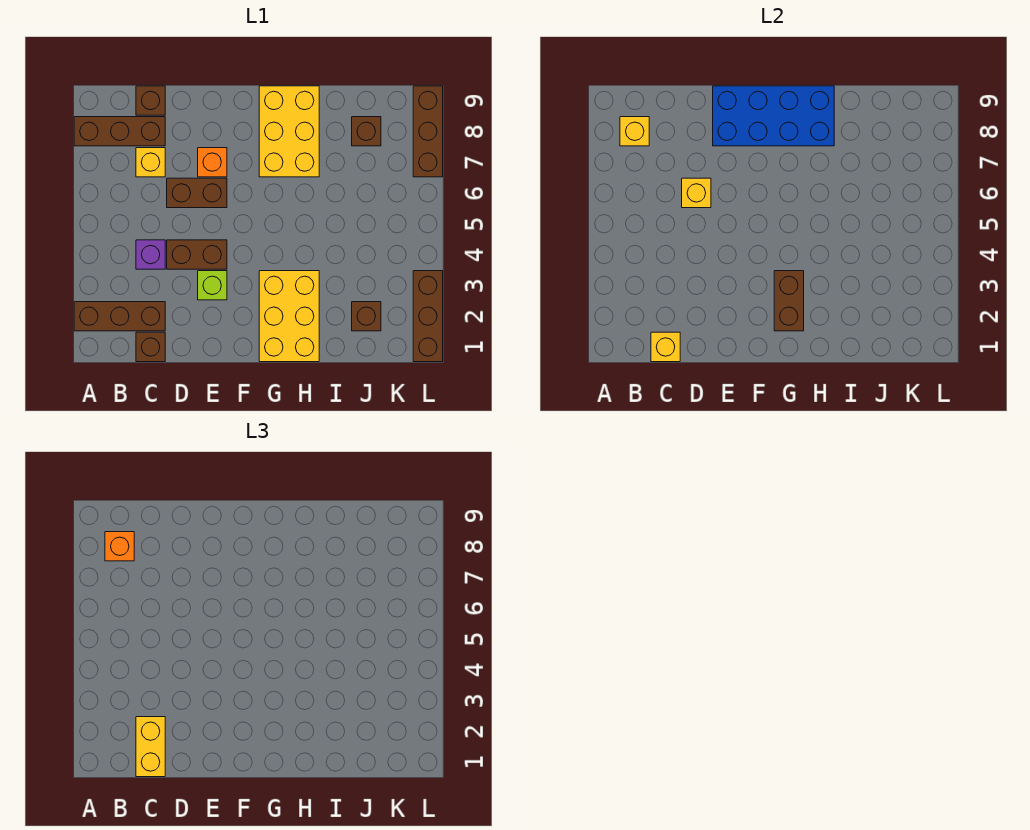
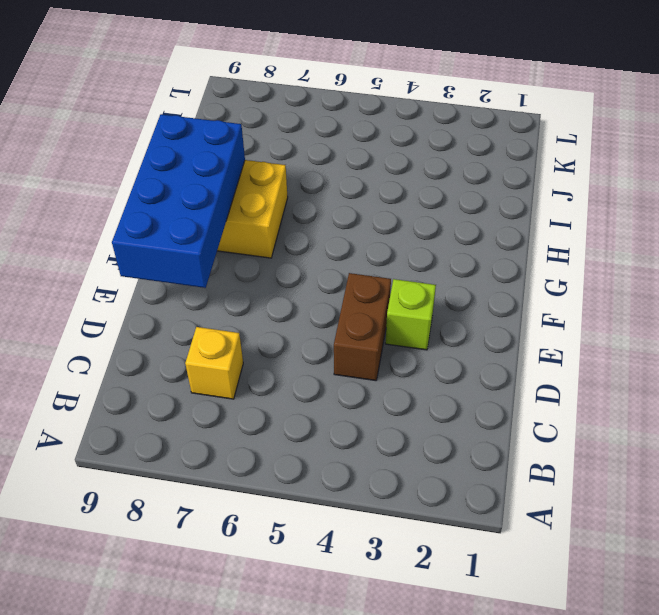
none -> brown brick A2:C2 level 1
none -> brown brick A8:C8 level 1
none -> brown brick C1 level 1

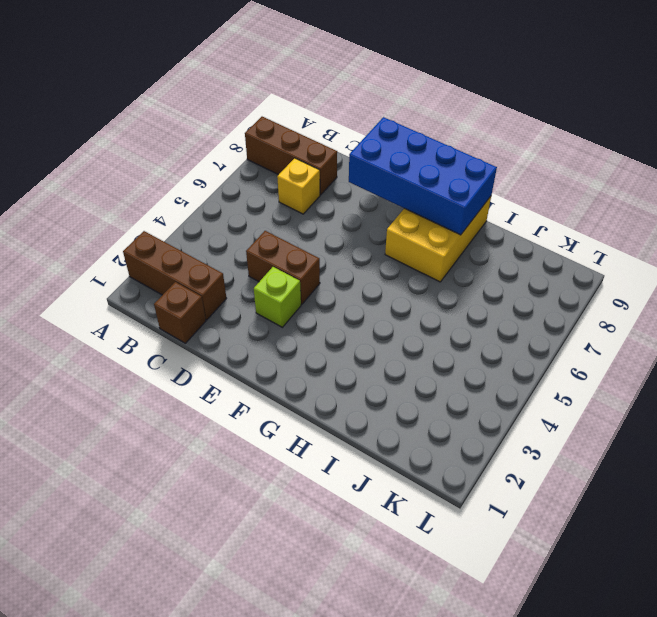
none -> purple brick C4 level 1
none -> brown brick C9 level 1
none -> brown brick D6:E6 level 1

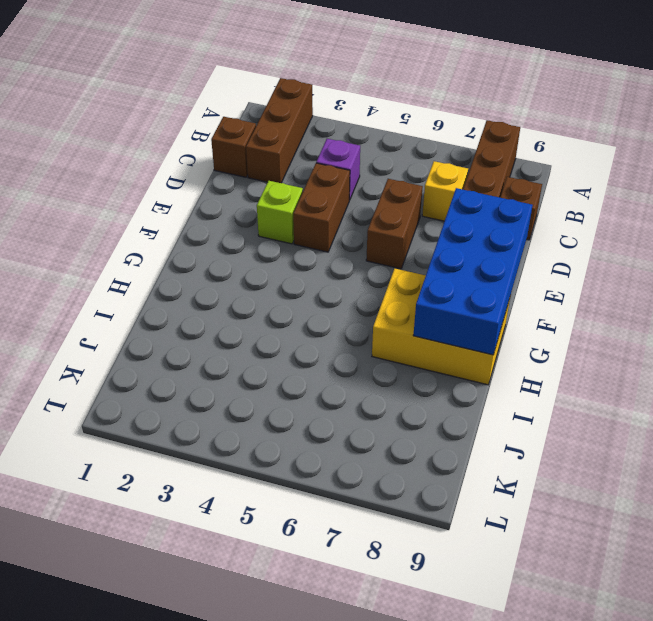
none -> orange brick E7 level 1
none -> yellow brick G1:H3 level 1
none -> brown brick J2 level 1

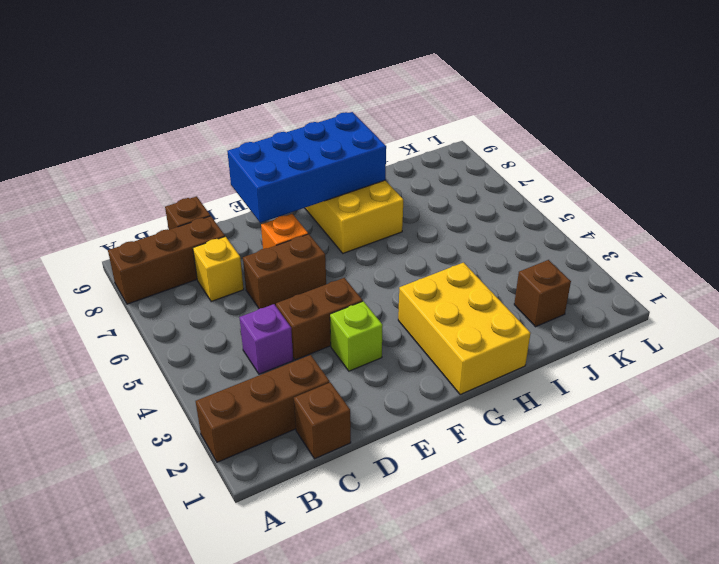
none -> brown brick J8 level 1
none -> brown brick L1:L3 level 1
none -> brown brick L7:L9 level 1

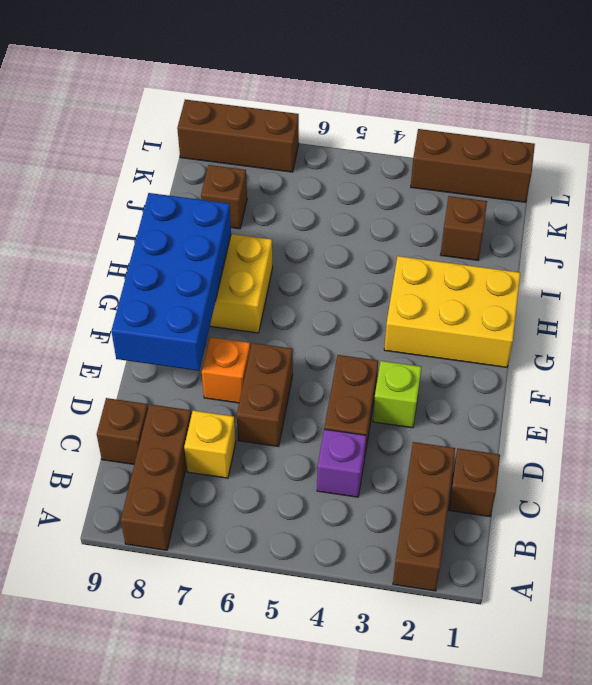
none -> yellow brick B8 level 2
none -> yellow brick C1 level 2
none -> yellow brick D6 level 2

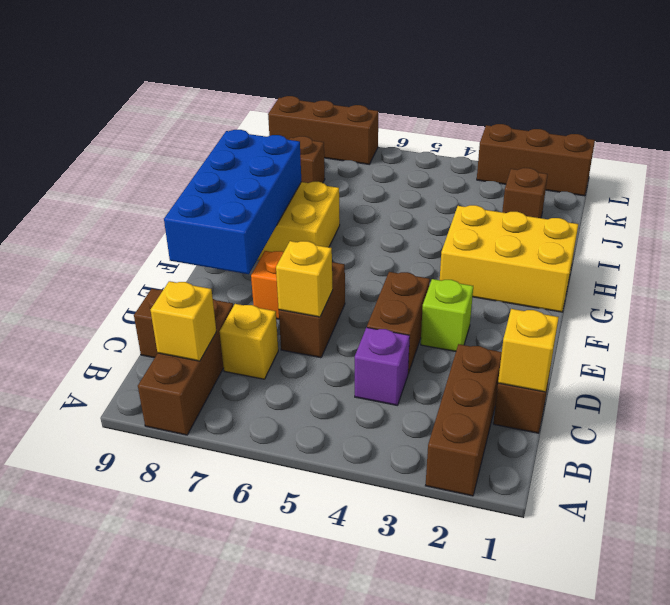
none -> brown brick G2:G3 level 2
none -> orange brick B8 level 3
none -> yellow brick C1:C2 level 3

